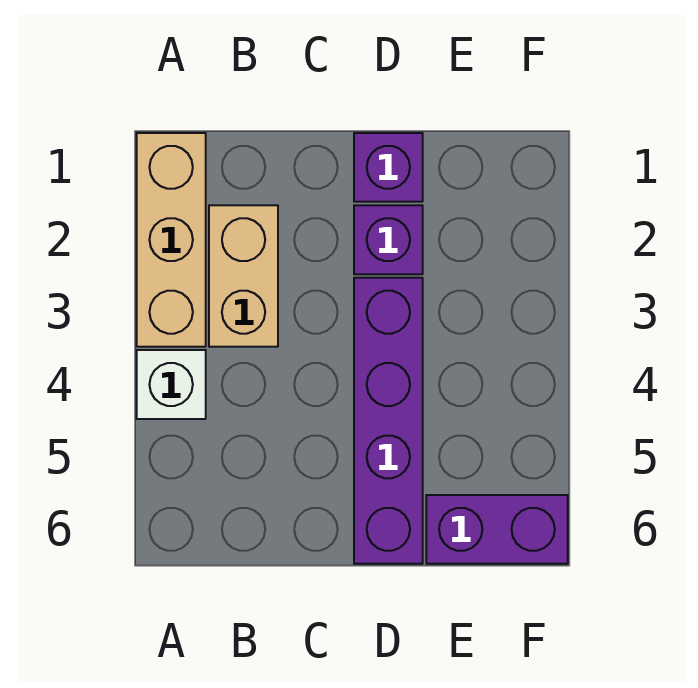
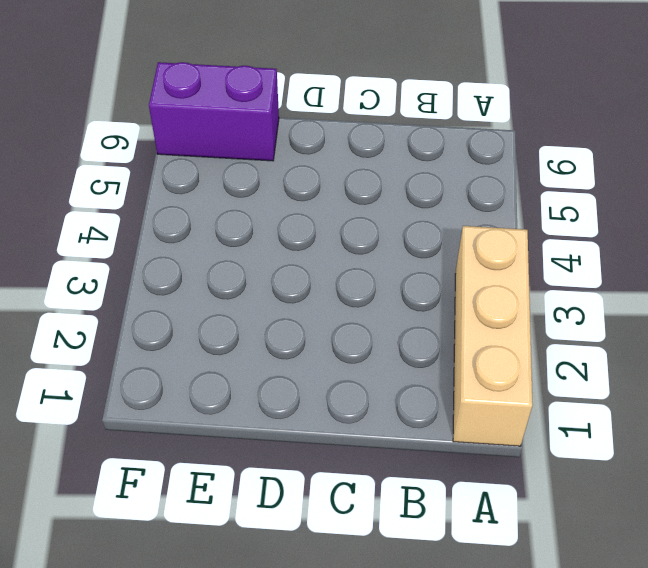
none -> white brick A4 level 1
none -> tan brick B2:B3 level 1

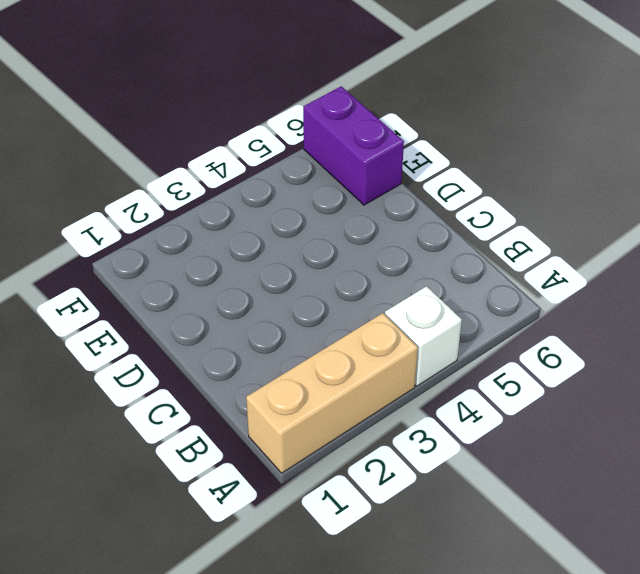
none -> tan brick B2:B3 level 1
none -> purple brick D1 level 1

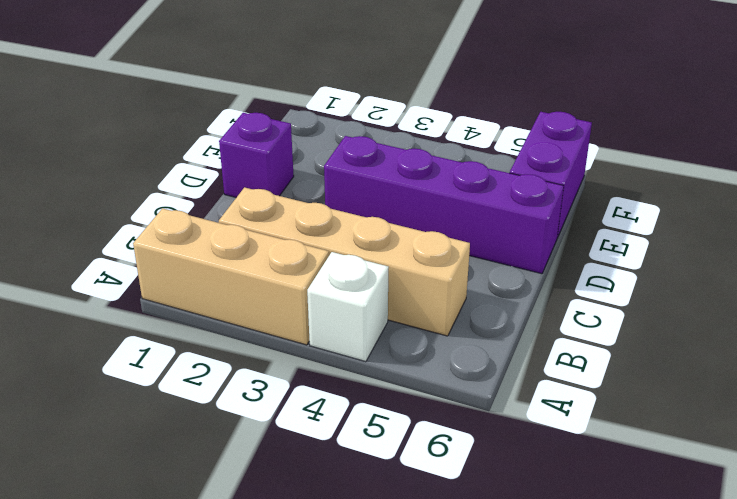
tan brick B2:B5 level 1 -> tan brick B2:B3 level 1
none -> purple brick D2 level 1

